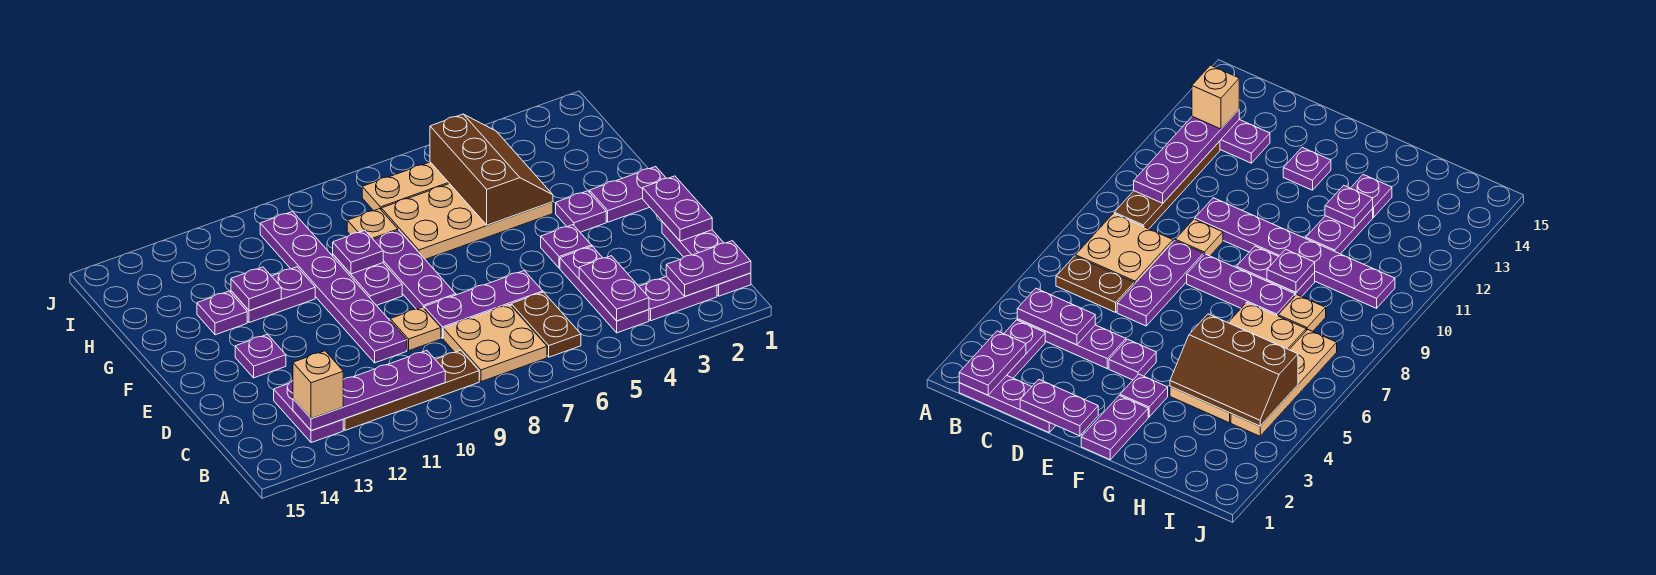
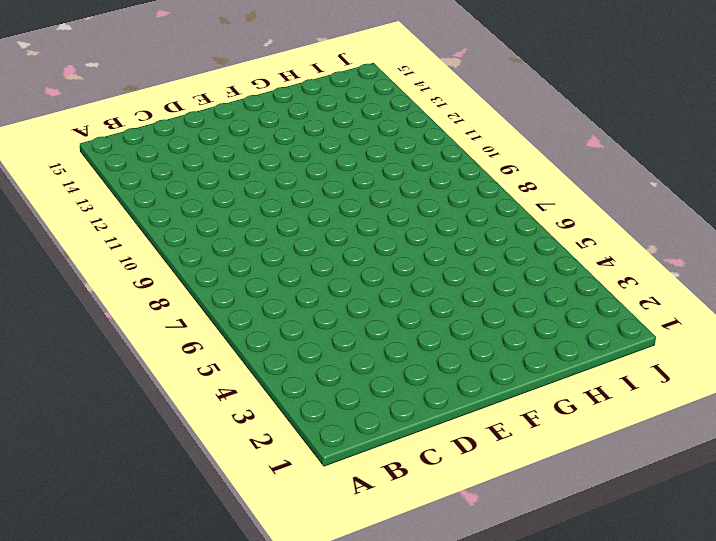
none -> purple plate B1:D1 level 1
none -> purple plate B2:B3 level 1
none -> purple plate B4:D4 level 1

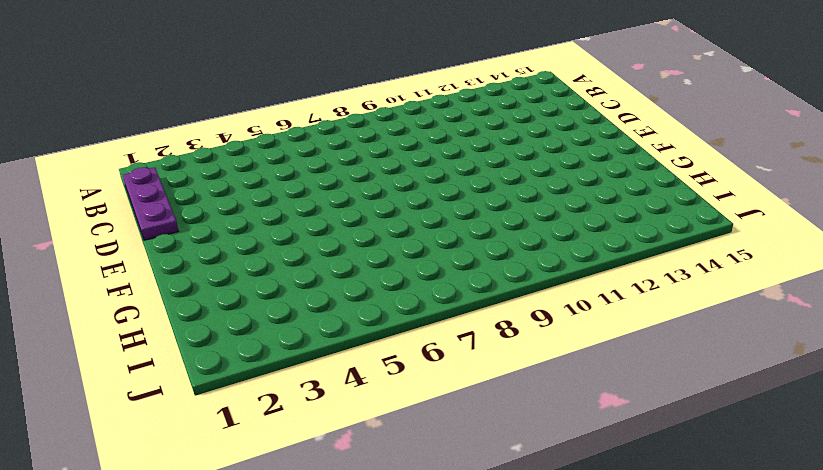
none -> purple plate B2:B3 level 1
none -> purple plate B4:D4 level 1
none -> brown plate B6:C6 level 1

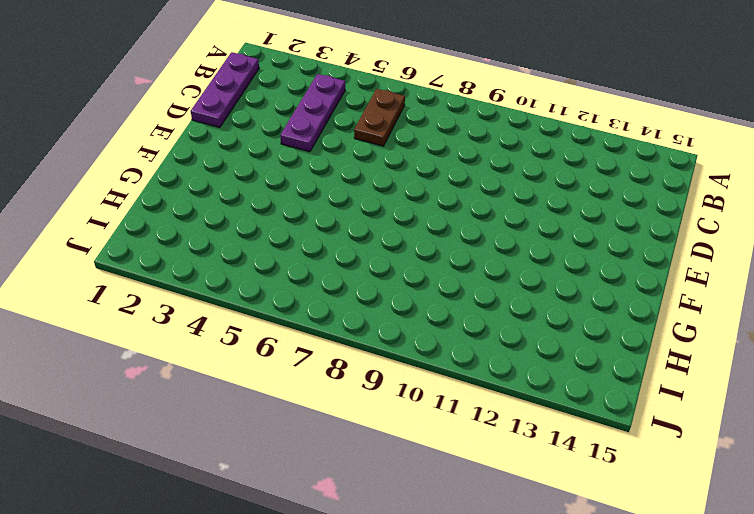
none -> purple plate B2:B3 level 1
none -> tan plate B7:C8 level 1
none -> brown plate B9:B12 level 1

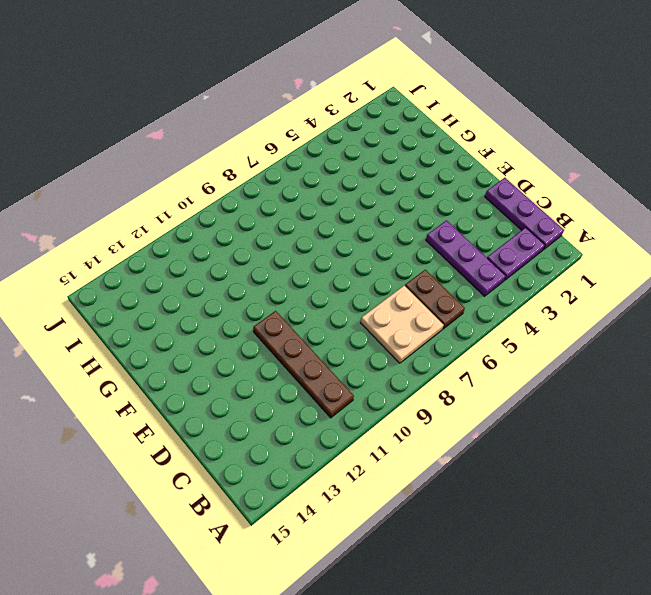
brown plate B11:E11 level 1 -> brown plate B9:B12 level 1
none -> purple plate B13:C13 level 1
none -> purple plate D6:D8 level 1
none -> tan plate D9 level 1

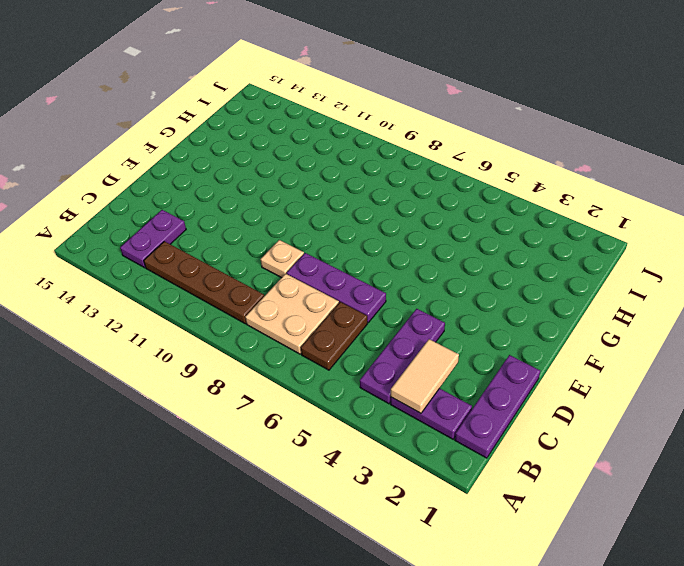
tan tile B3:C3 level 2 -> none
none -> purple plate D10:I10 level 1
none -> purple plate E4 level 1
none -> purple plate E8:G8 level 1

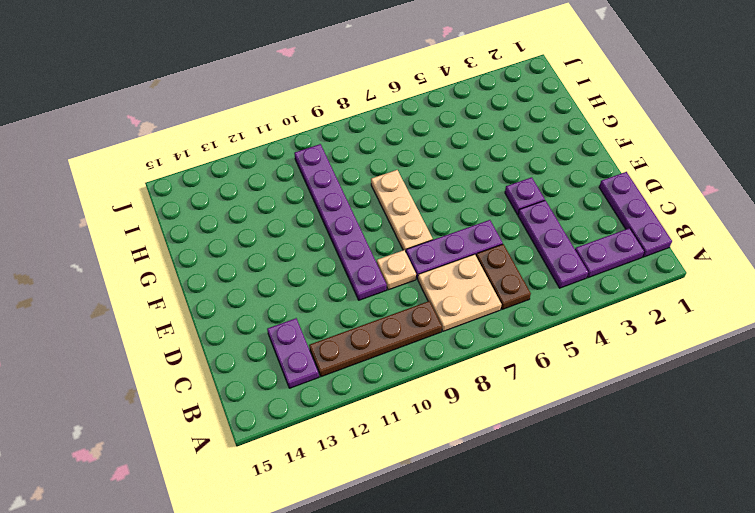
tan plate E8:G8 level 1 -> purple plate E8:G8 level 1
none -> purple plate E13 level 1
none -> purple plate F1:F2 level 1
none -> purple plate F3 level 1

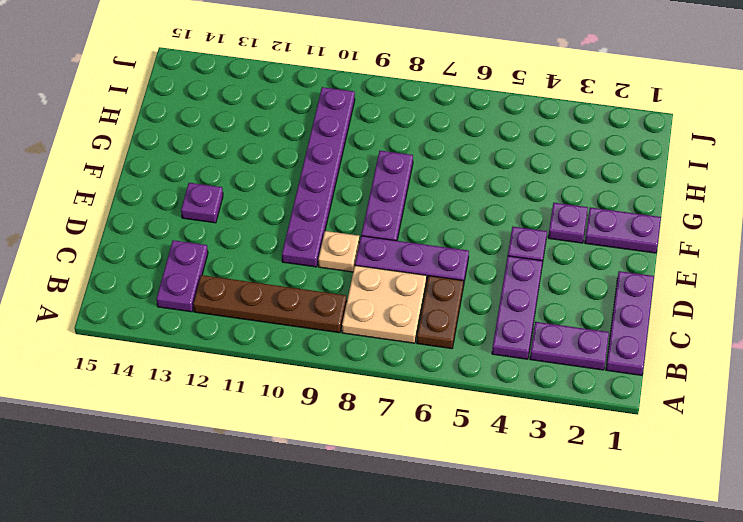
none -> purple plate F9:G9 level 1
none -> tan plate G4:H7 level 1
none -> purple plate G11:G12 level 1

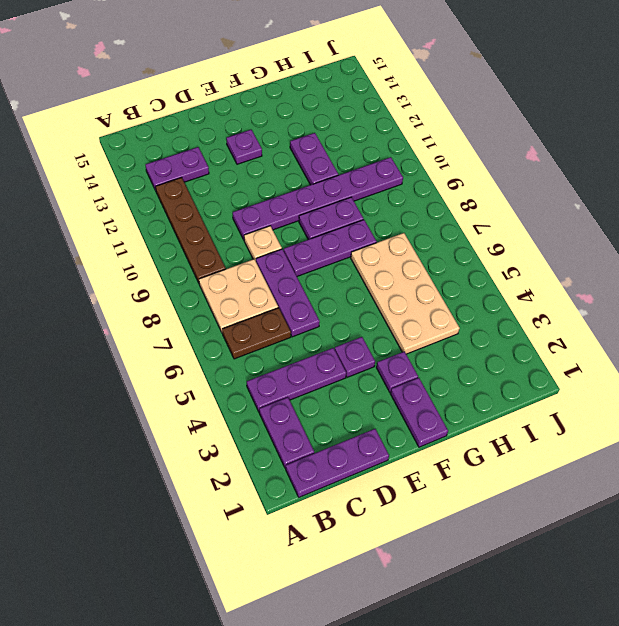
none -> purple plate G13 level 1
none -> tan plate H8 level 1
none -> tan plate I4:I7 level 1

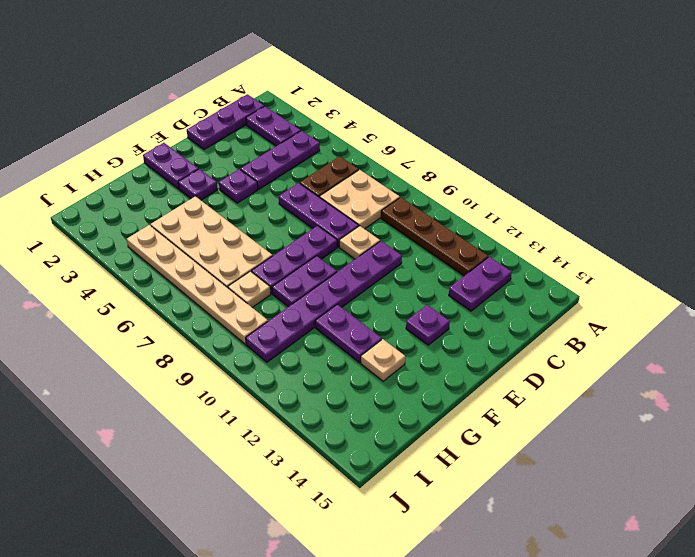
tan plate G13 level 1 -> purple plate G13 level 1
tan plate I4:I9 level 1 -> tan plate I4:I7 level 1
none -> purple plate B1:B2 level 2
none -> purple plate B4:C4 level 2
none -> purple plate B10:B13 level 2

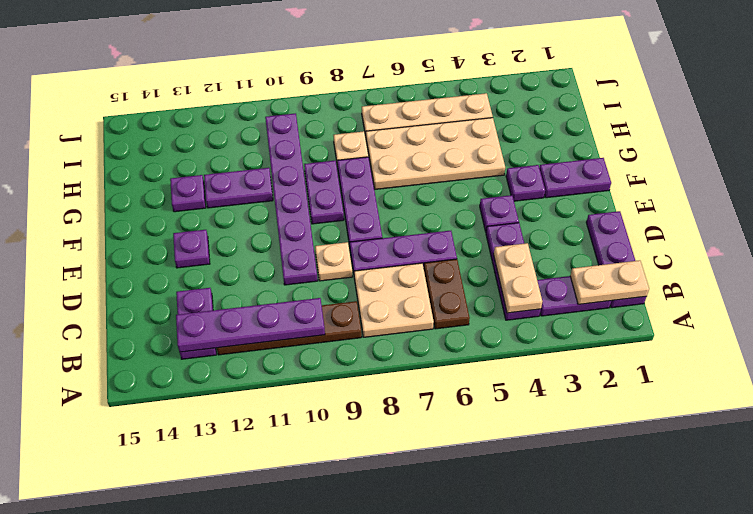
tan plate B1:B2 level 2 -> purple plate B1:B2 level 2
tan plate B4:C4 level 2 -> purple plate B4:C4 level 2
none -> purple plate D1:E1 level 2
none -> brown slope G4:I5 level 2 top 5
none -> purple plate G9 level 2

